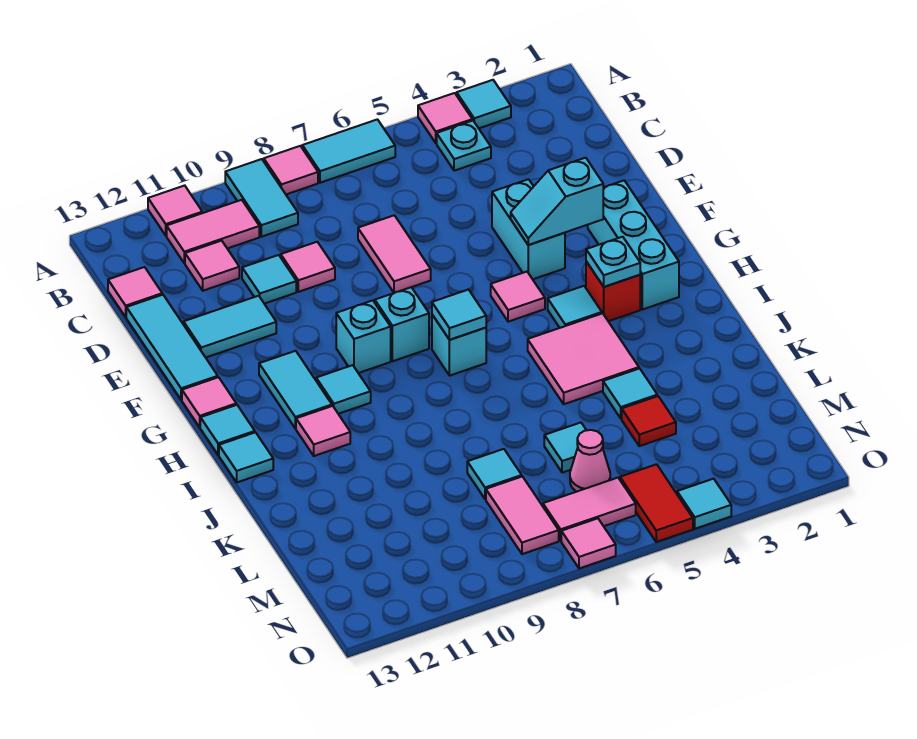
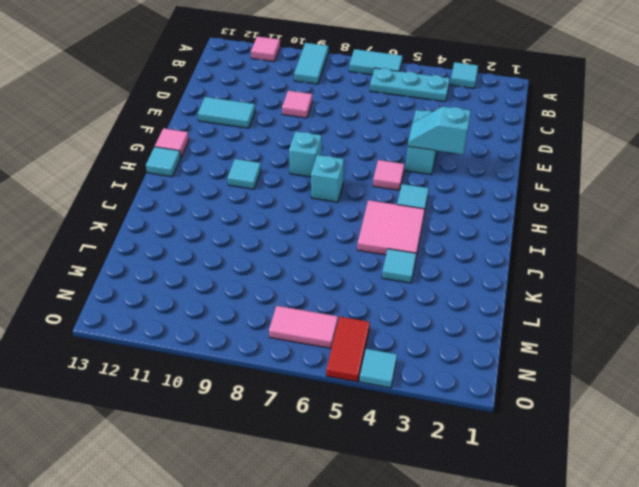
cyan plate B4:B6 level 1 -> cyan plate B4 level 1
none -> pink tile A4 level 1
none -> pink tile A8 level 1
none -> pink tile B10:B11 level 1
none -> pink tile C11 level 1

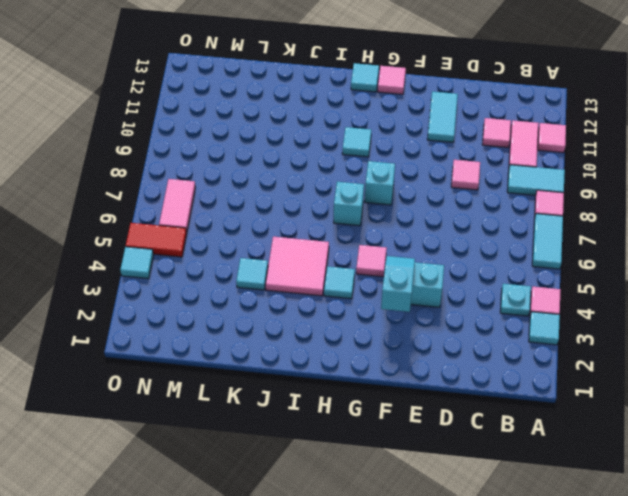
none -> pink tile C13 level 1
none -> pink tile D7:E7 level 1
none -> cyan tile D10 level 1
none -> cyan tile D13:F13 level 1

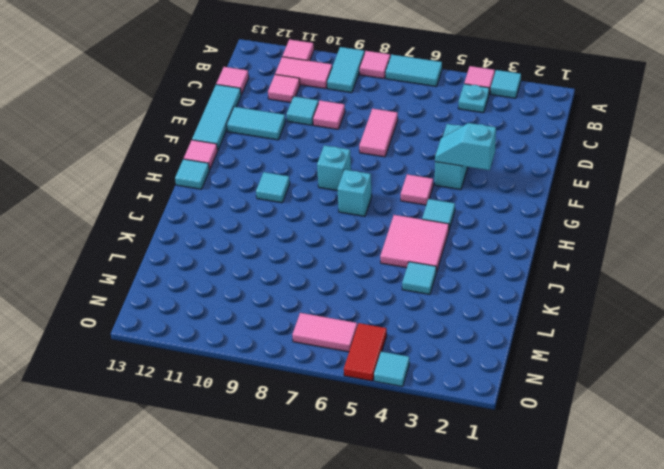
none -> cyan brick F2:H2 level 1
none -> cyan brick G9 level 1
none -> cyan tile G11:H11 level 1
none -> red brick H3 level 1

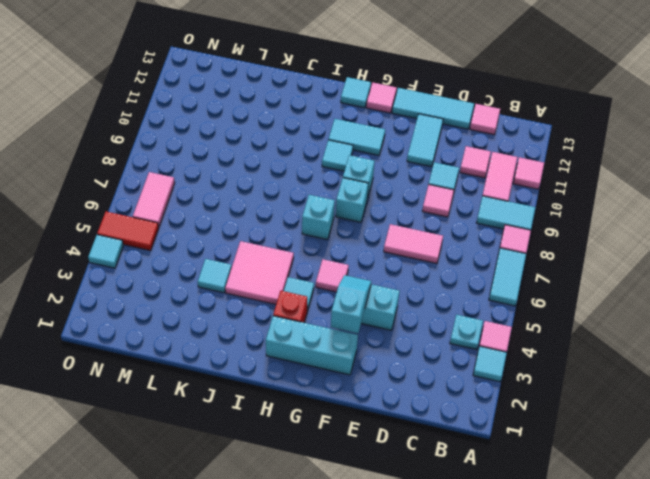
none -> pink tile I11 level 1
none -> cyan tile I13 level 1
none -> red tile L4 level 1
none -> cyan tile L6 level 1

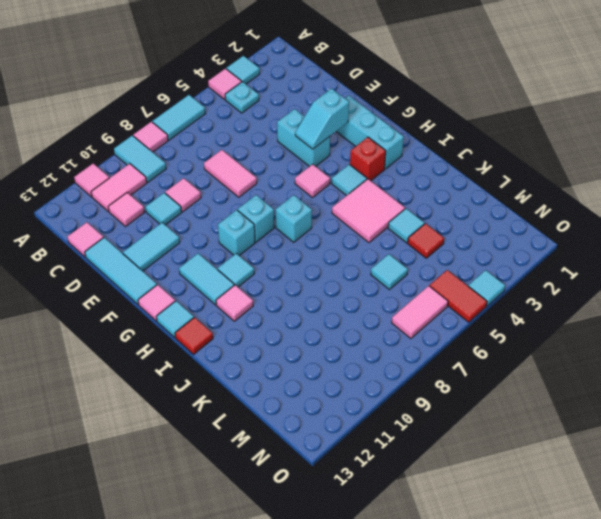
red tile I13 level 1 -> cyan tile I13 level 1
none -> cyan tile L8 level 1
none -> pink cone M6 level 1
none -> pink tile M8:N8 level 1
none -> pink tile O7 level 1

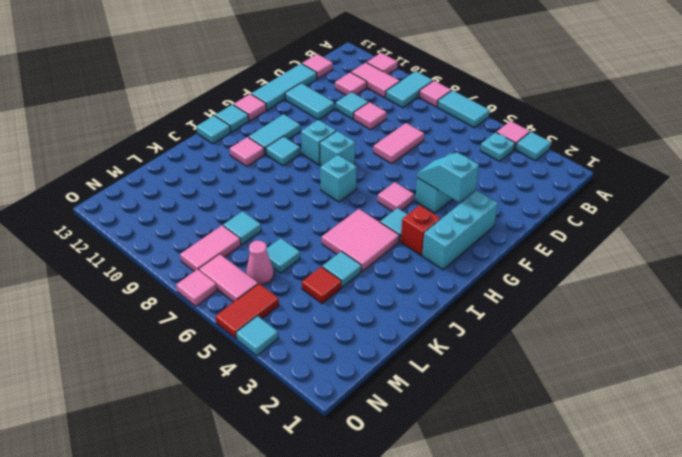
none -> cyan plate H3 level 2
none -> cyan tile H7 level 2

